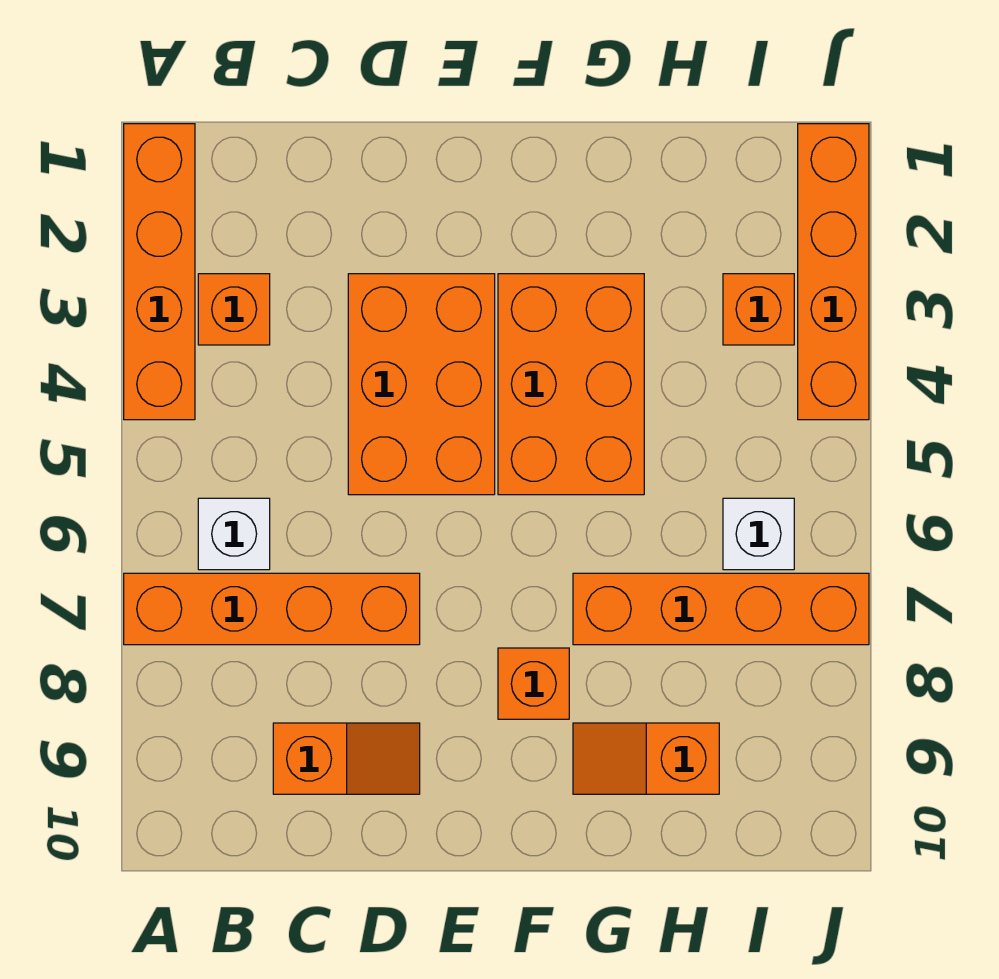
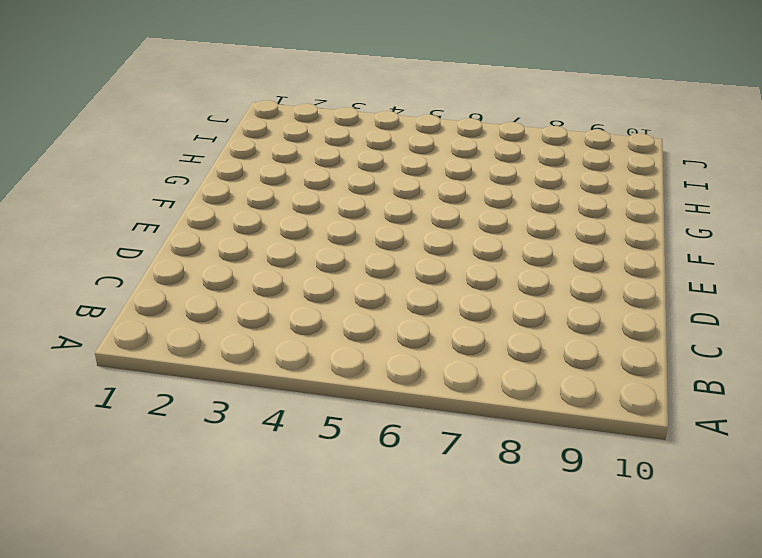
none -> orange brick A1:A4 level 1
none -> orange brick A7:D7 level 1
none -> orange brick B3 level 1

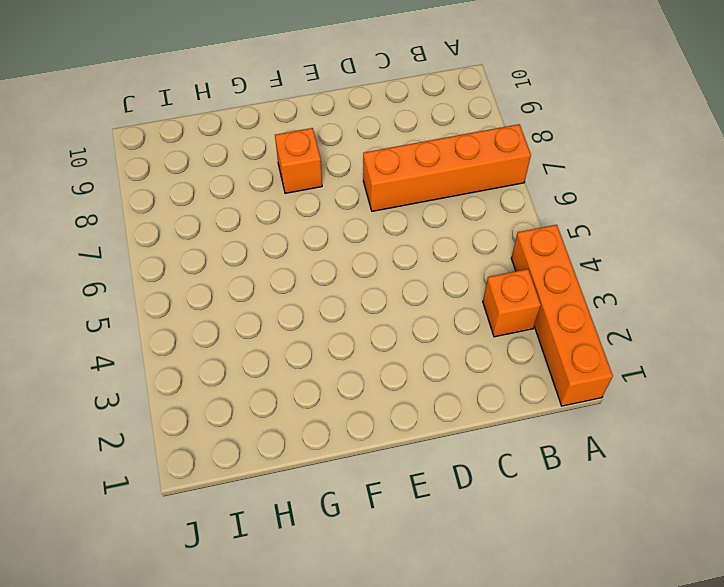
none -> white brick B6 level 1
none -> orange slope C9:D9 level 1 top C
none -> orange brick D3:E5 level 1

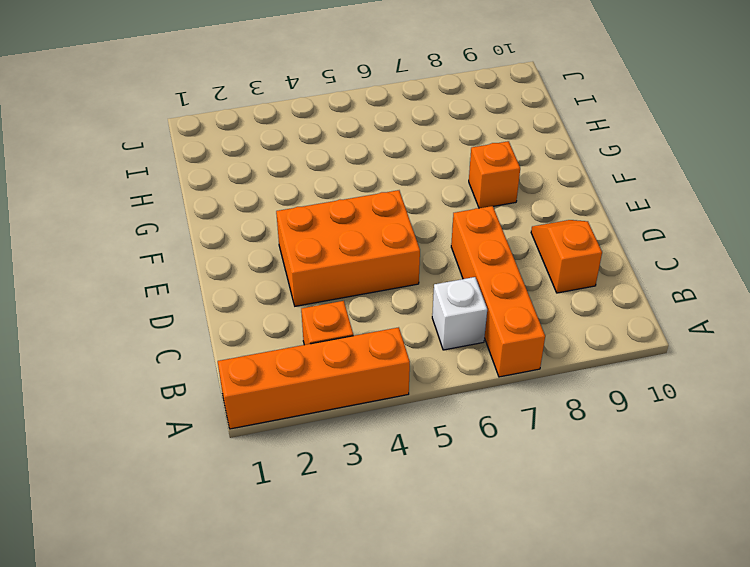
none -> orange brick F3:G5 level 1
none -> orange brick G7:J7 level 1
none -> orange slope G9:H9 level 1 top H

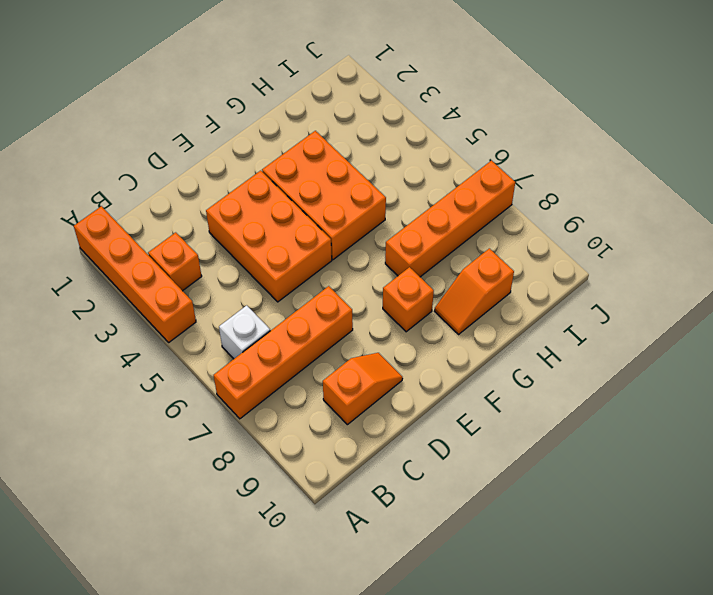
none -> orange brick I3 level 1
none -> white brick I6 level 1
none -> orange brick J1:J4 level 1

